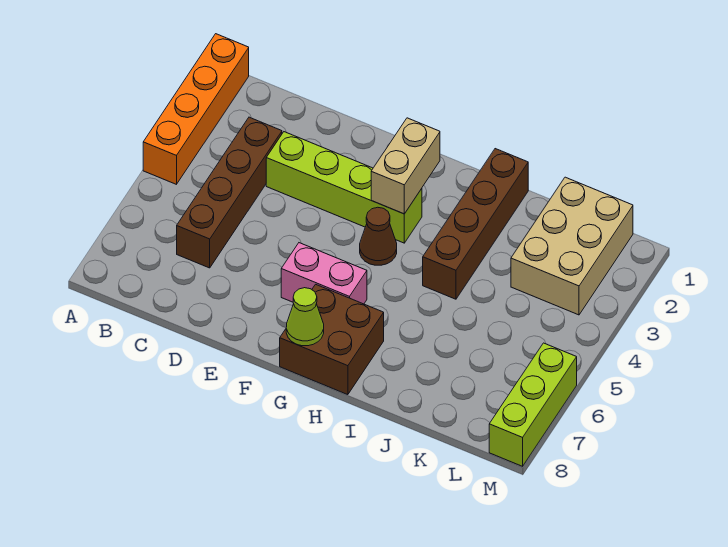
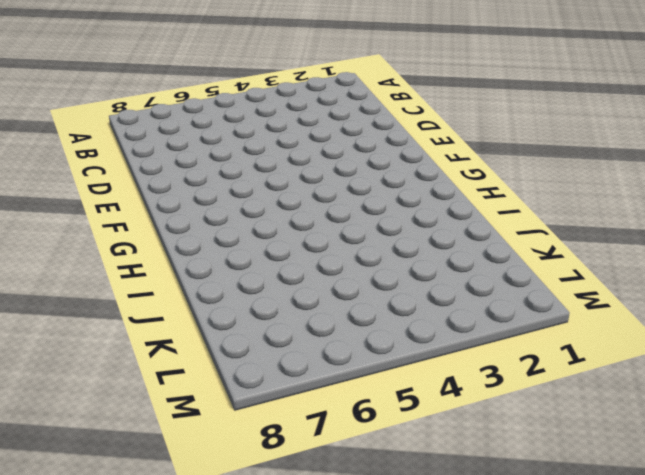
none -> orange brick A1:A4 level 1
none -> brown brick C3:C6 level 1

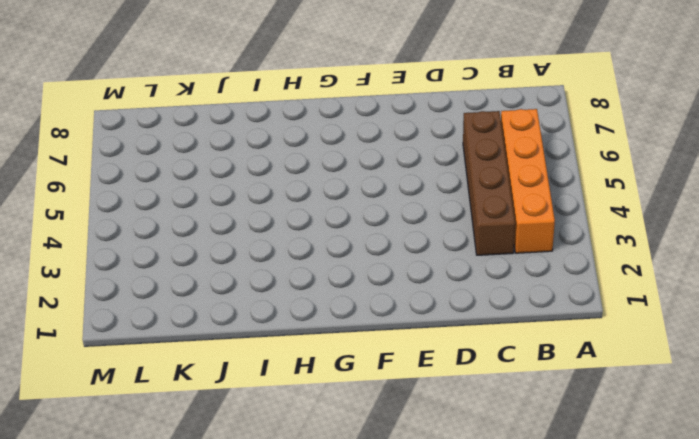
orange brick B3:B6 level 1 -> orange brick A1:A4 level 1
none -> lime brick D3:G3 level 1
none -> pink brick F6:G6 level 1

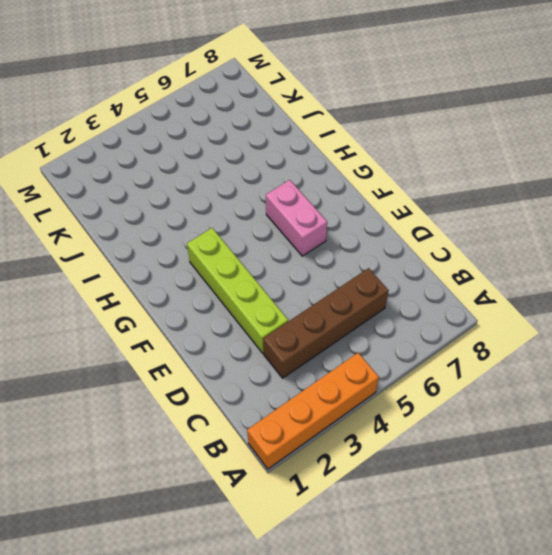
none -> brown cone G4 level 1
none -> brown brick G7:H8 level 1

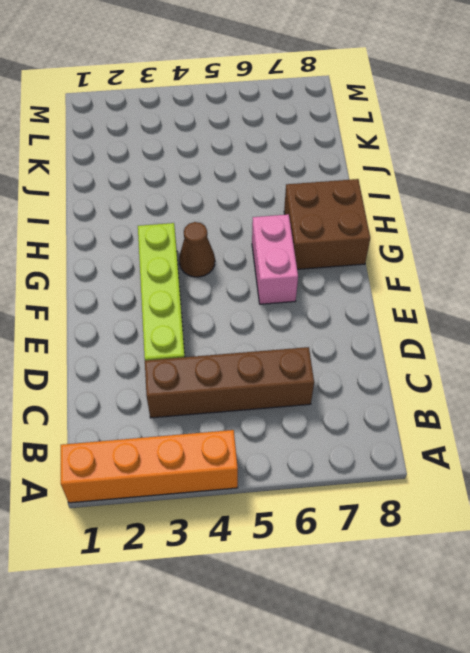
none -> brown brick I1:I4 level 1
none -> tan brick K1:L3 level 1

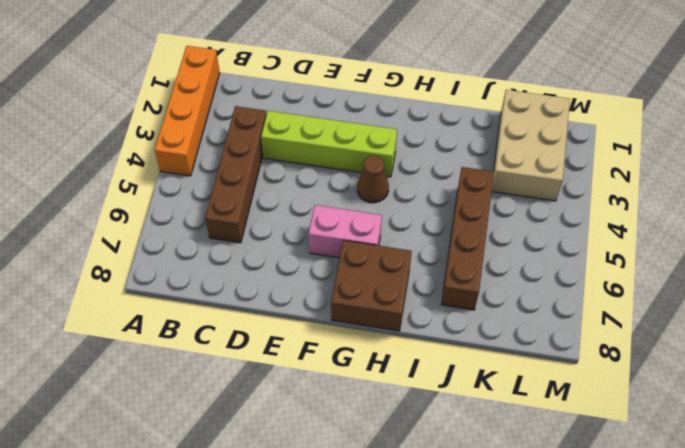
brown brick J4:J7 level 1 -> brown brick I1:I4 level 1
none -> lime brick M6:M8 level 1
none -> tan brick G2:G3 level 2

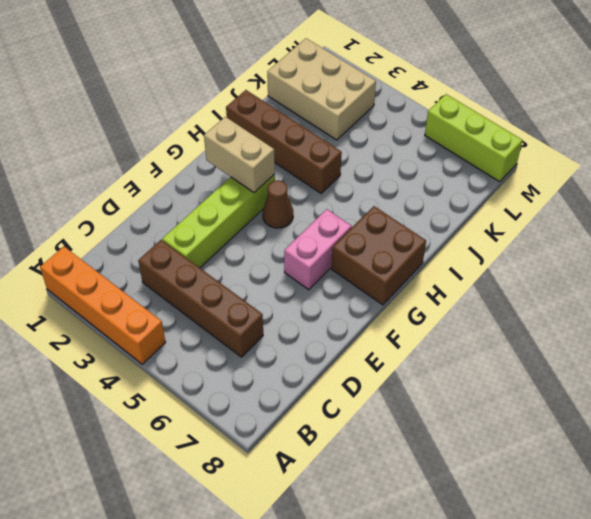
none -> lime cone G8 level 2

